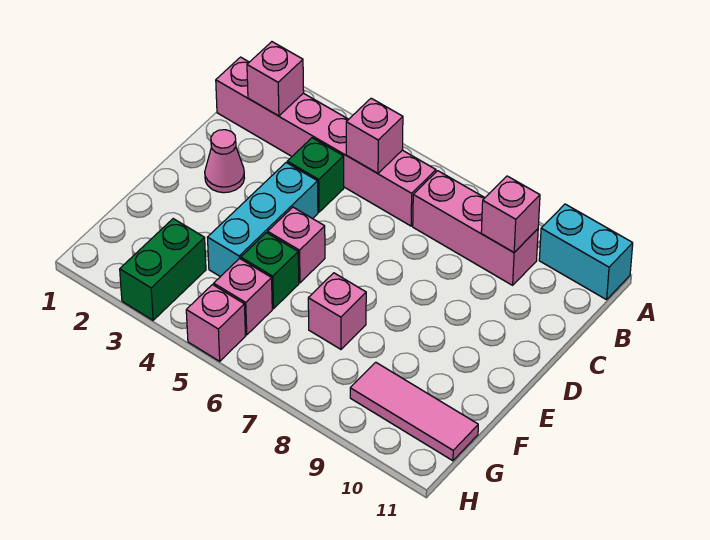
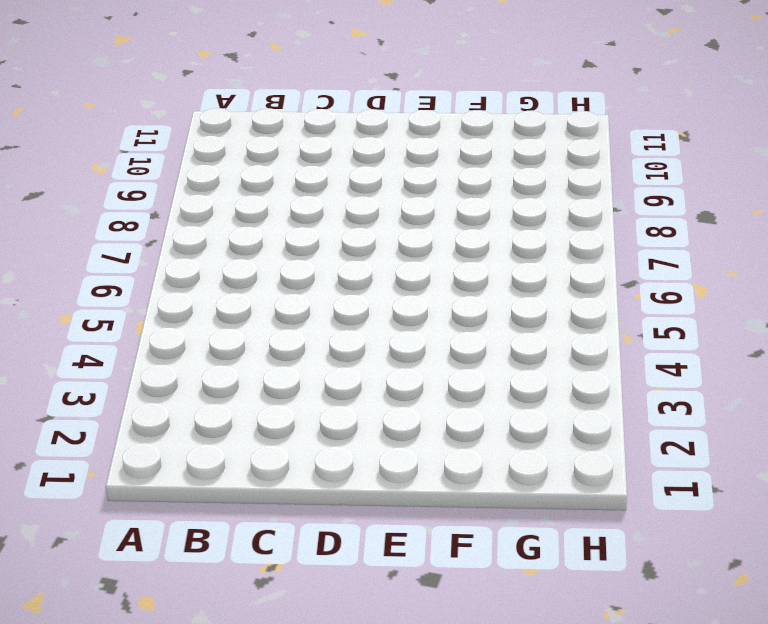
none -> cyan brick A10:A11 level 1
none -> pink brick B1:B6 level 1
none -> pink brick B7:B9 level 1

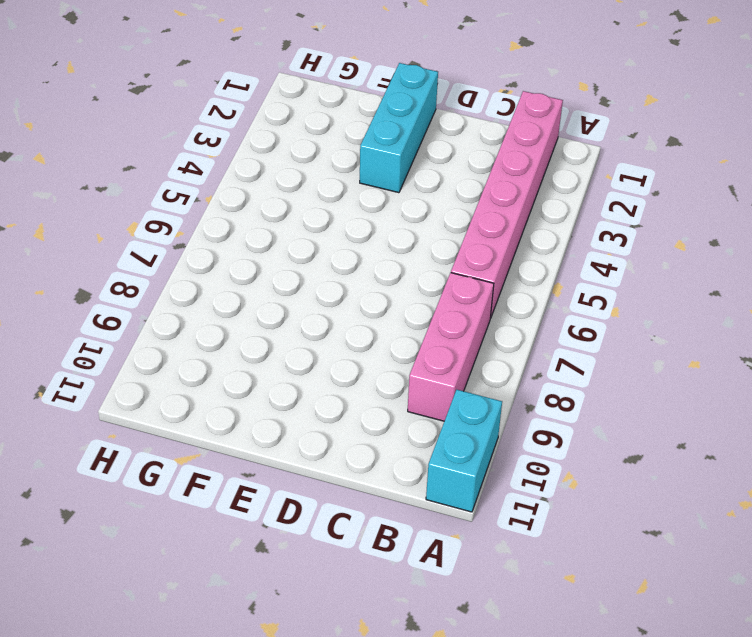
cyan brick E1:E3 level 1 -> cyan brick D4:F4 level 1
none -> green brick C4 level 1
none -> pink cone D2 level 1
none -> pink brick E5 level 1

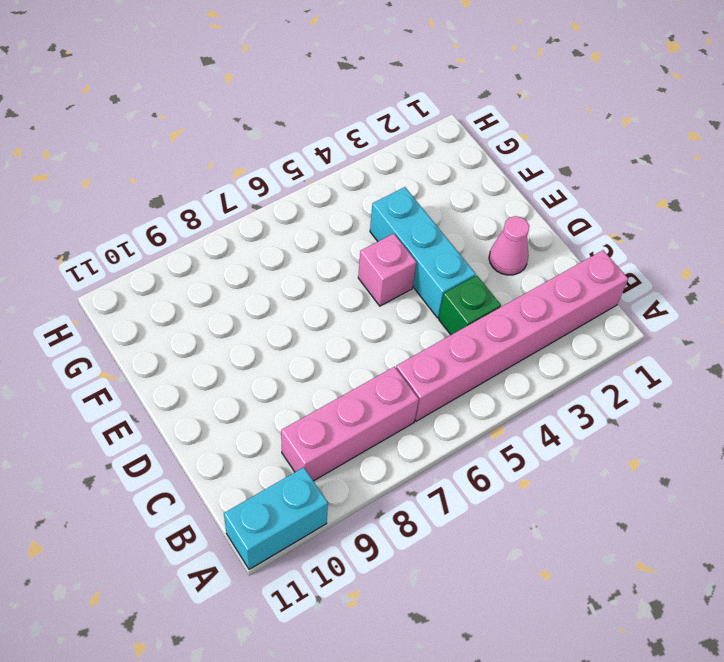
none -> green brick F5 level 1
none -> pink brick F7 level 1
none -> green brick G3:H3 level 1

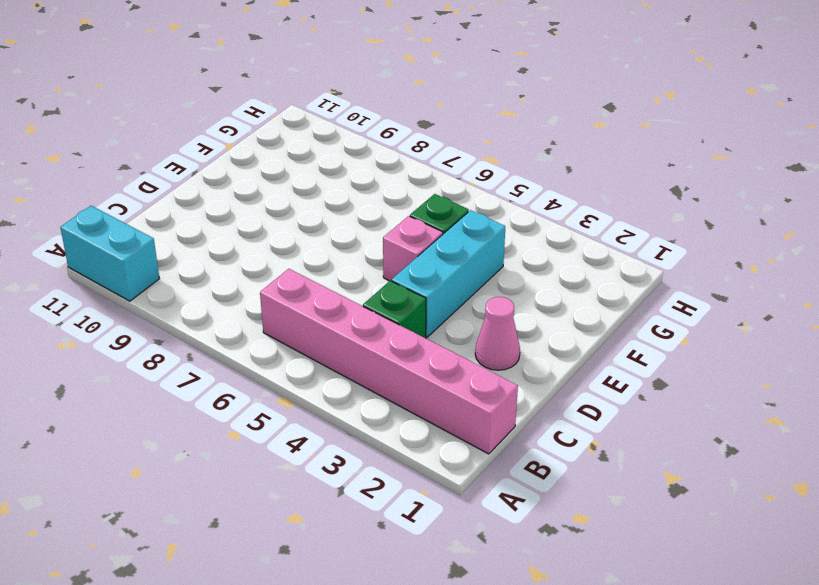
none -> pink brick B7:B9 level 1
none -> pink brick F7 level 1
none -> green brick G3:H3 level 1

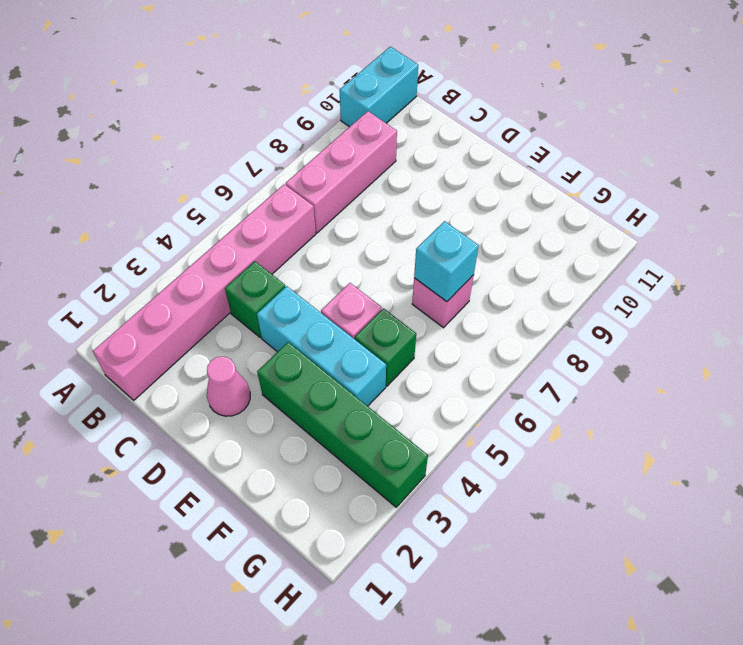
green brick E3:H3 level 1 -> green brick G3:H3 level 1
cyan brick F7 level 2 -> none
none -> pink brick G5 level 1
none -> pink tile G9:G11 level 1
none -> pink brick H5 level 1

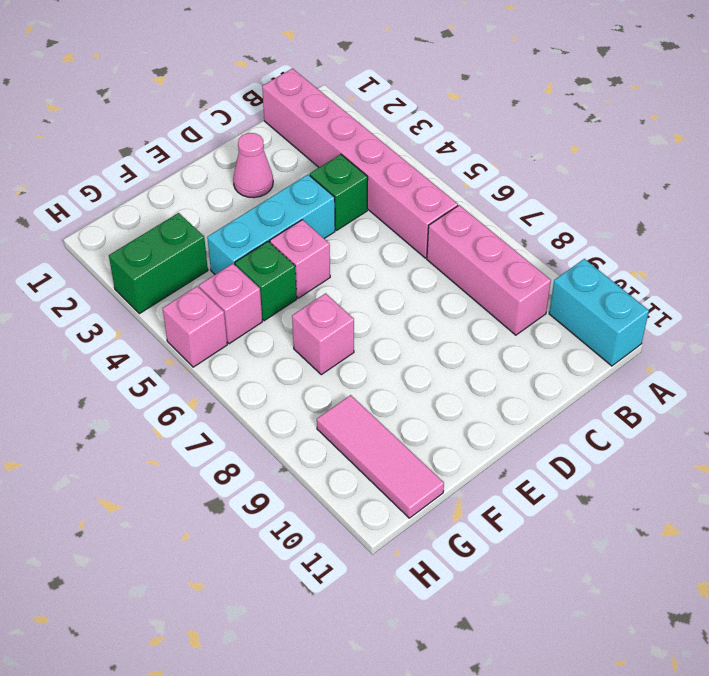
none -> pink brick B2 level 2
none -> pink brick B5 level 2
none -> pink brick B9 level 2

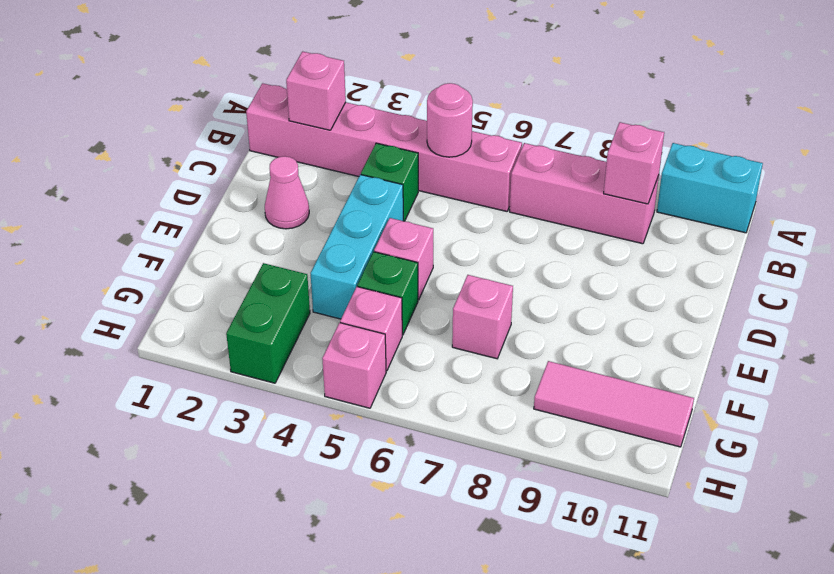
pink round brick B5 level 2 -> pink brick B5 level 2

